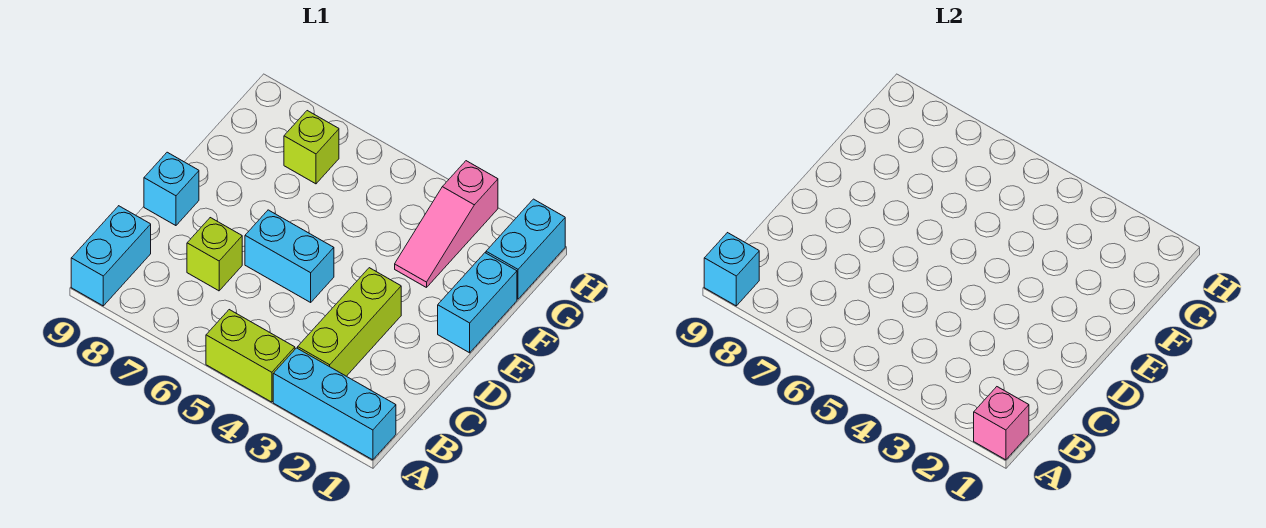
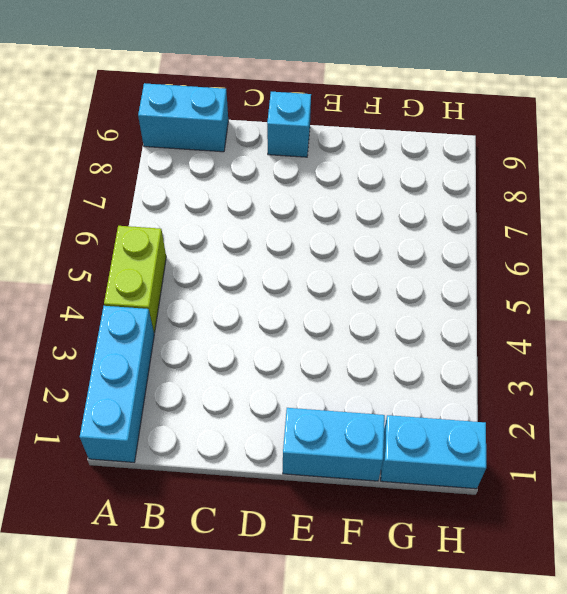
none -> lime brick B3:D3 level 1
none -> lime brick C7 level 1
none -> cyan brick D5:D6 level 1

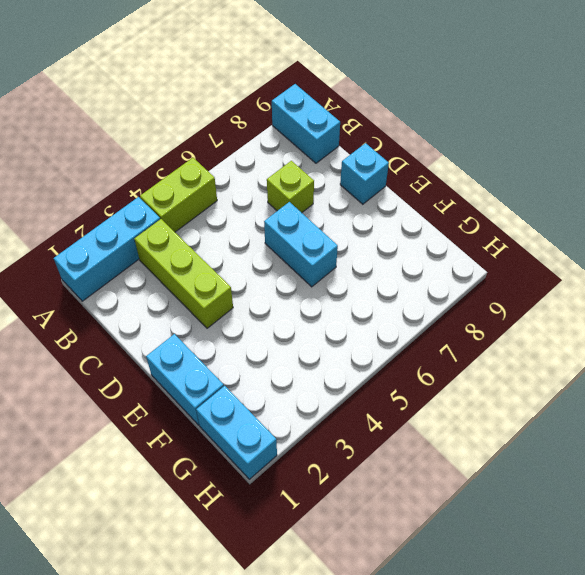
cyan brick D6:E6 level 1 -> cyan brick D5:D6 level 1
none -> pink slope F3:H3 level 1 top H
none -> lime brick G7 level 1
none -> pink brick A1 level 2

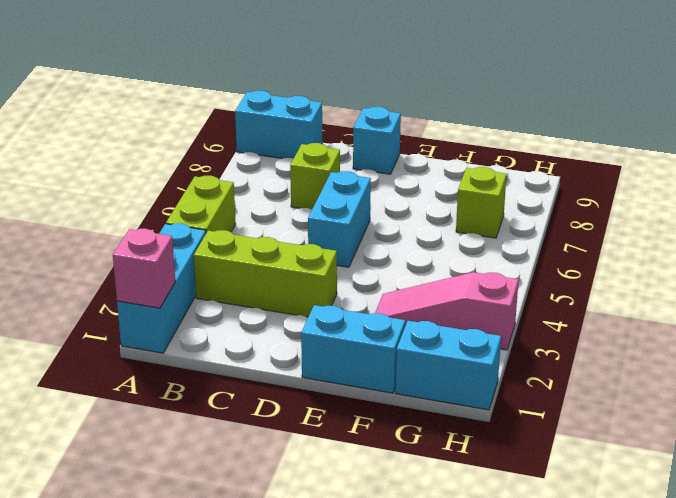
none -> cyan brick A9 level 2

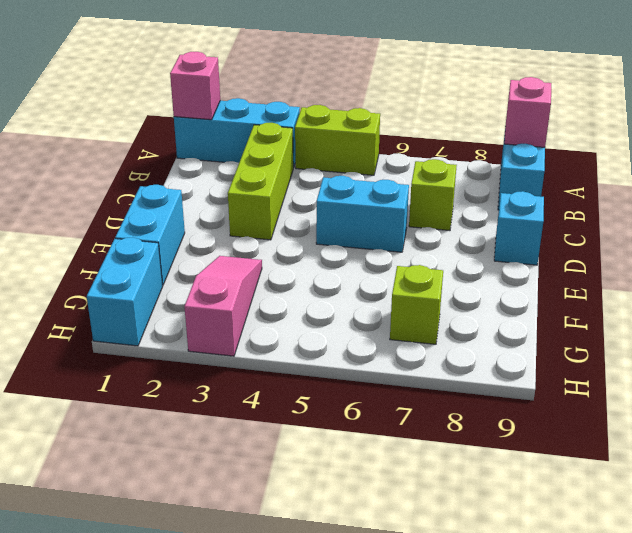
pink brick A9 level 2 -> cyan brick A9 level 2

